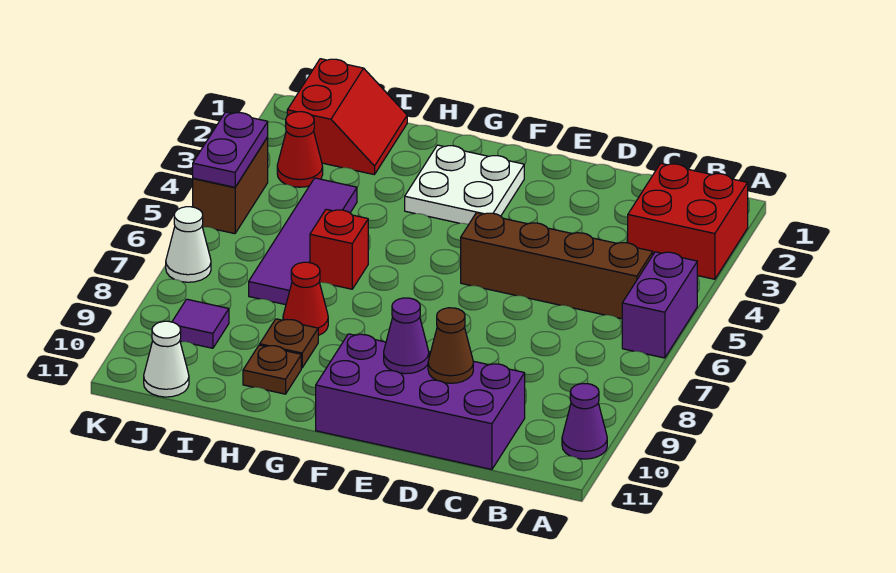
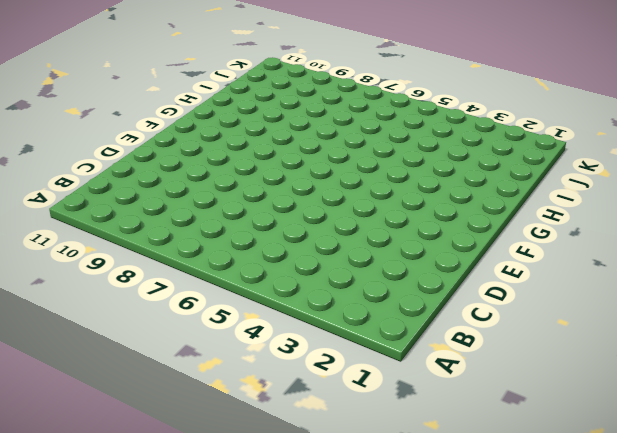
none -> red brick A2:B3 level 1
none -> purple brick A5:A6 level 1
none -> purple cone A10 level 1

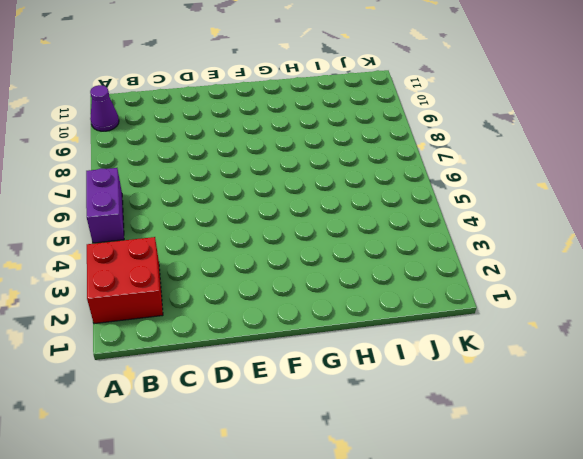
none -> brown brick B5:E5 level 1
none -> purple brick C10:F11 level 1
none -> white plate F2:G3 level 1

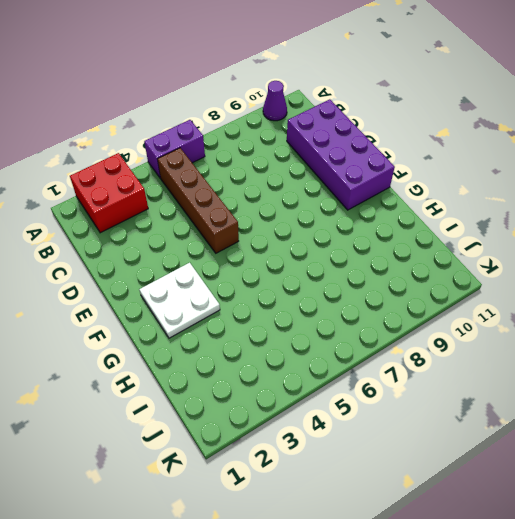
none -> red brick H6 level 1
none -> red cone H8 level 1
none -> brown plate H9 level 1

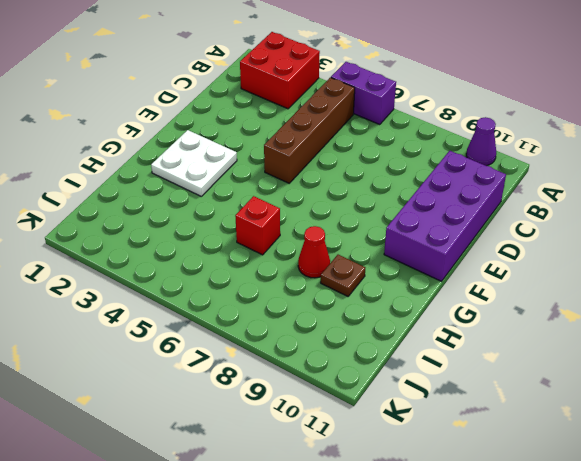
none -> brown plate H10 level 1
none -> red slope I1:J2 level 1 top J
none -> purple tile I4:I7 level 1

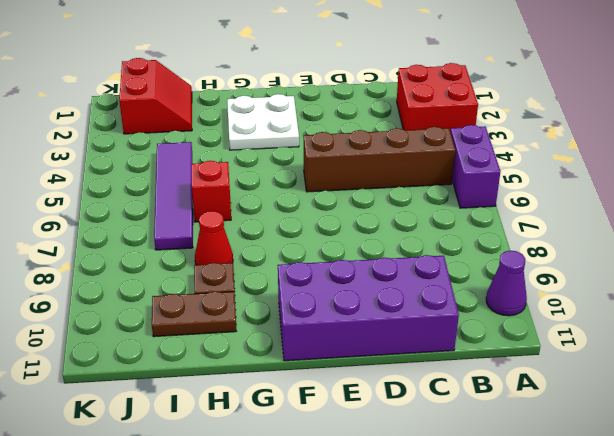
brown plate H10:I10 level 1 -> brown plate H10 level 1
none -> red cone J3 level 1
none -> purple tile J9 level 1
none -> white cone J11 level 1

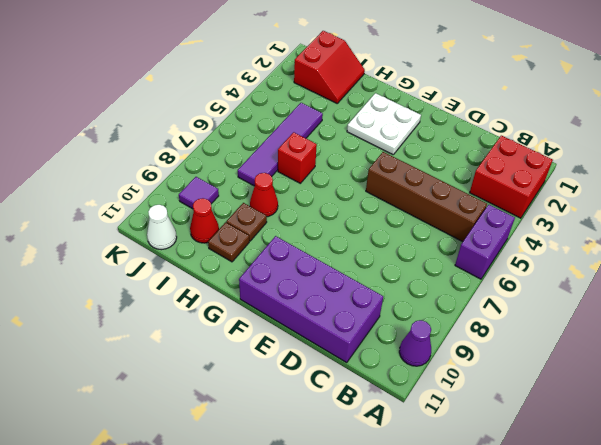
red cone I10 level 1 -> red cone J3 level 1
none -> brown brick K4:K5 level 1
none -> white cone K7 level 1
none -> brown cone D10 level 2

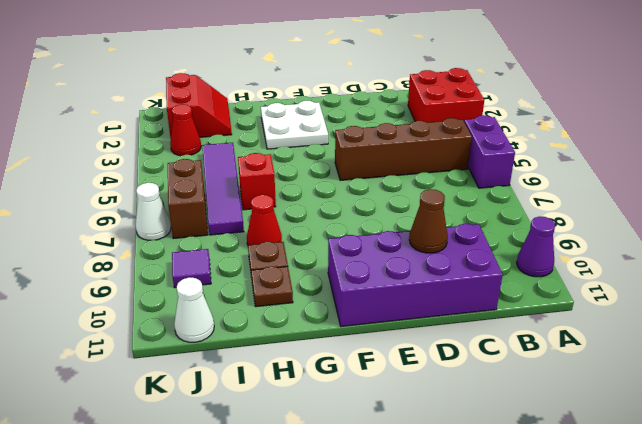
brown brick J6:J7 level 1 -> brown brick K4:K5 level 1
none -> purple cone E10 level 2
none -> purple plate K4:K5 level 2

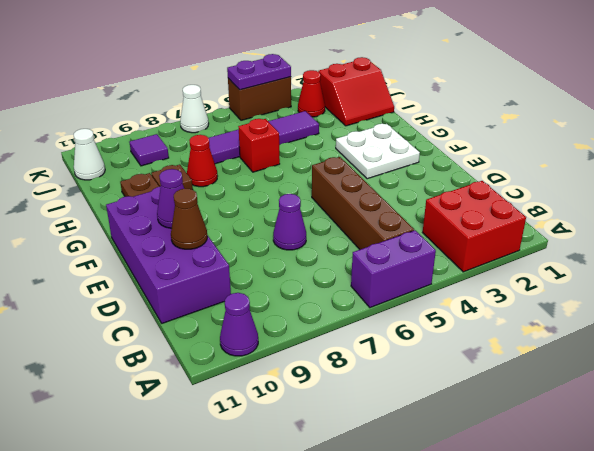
purple cone D7 level 1 -> none

